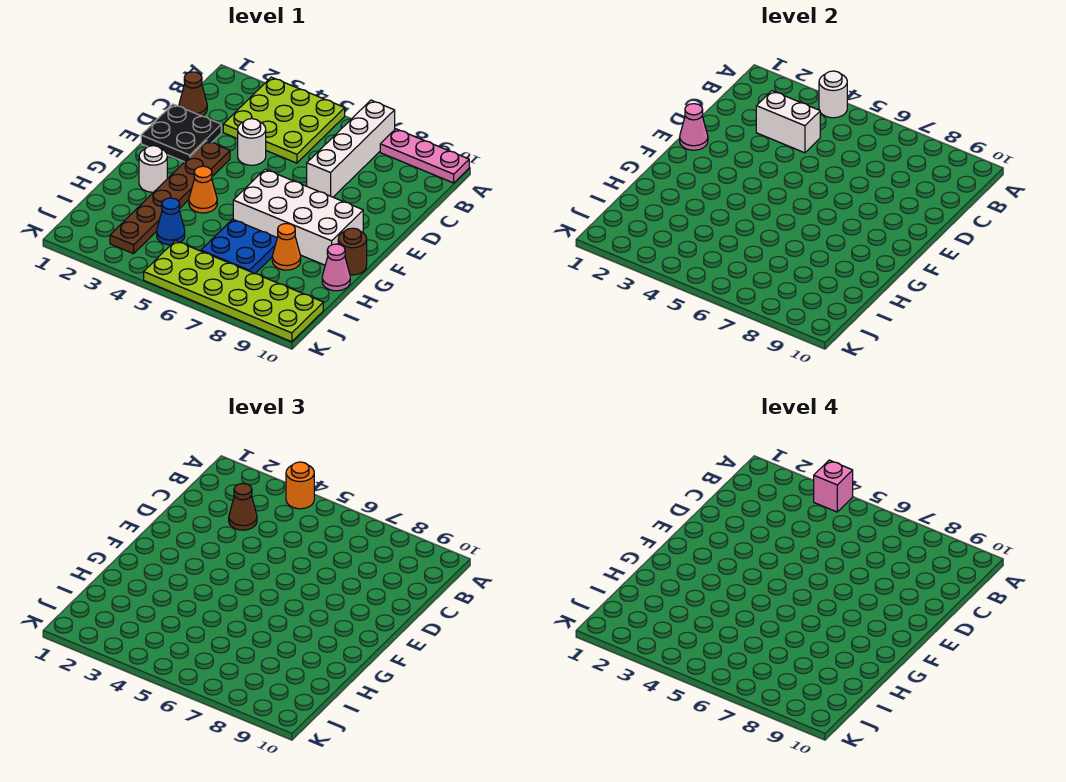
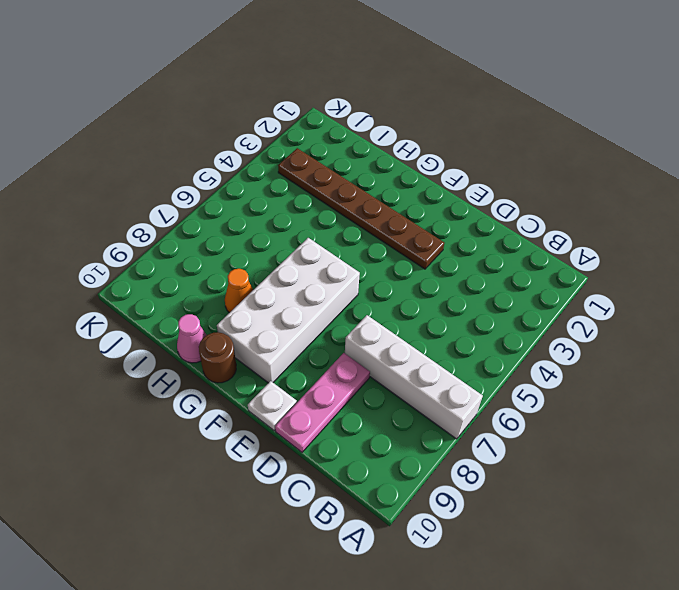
pink plate D8:D10 level 1 -> pink plate A8:A10 level 1
white plate E10 level 1 -> none
none -> lime plate A3:C5 level 1
none -> brown cone C1 level 1
none -> black plate D1:E2 level 1

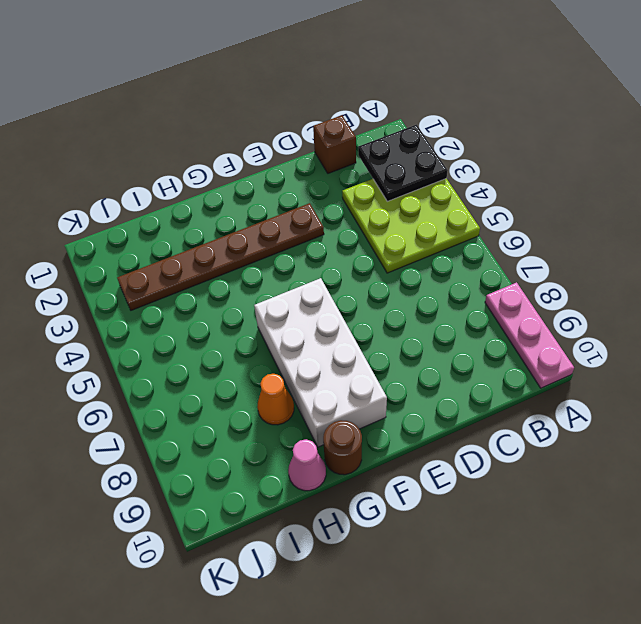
black plate A2:B3 level 2 -> black plate D1:E2 level 1
brown brick C1 level 1 -> brown cone C1 level 1
none -> white brick A7:D7 level 1
none -> white round brick D4 level 1
none -> white round brick G2 level 1

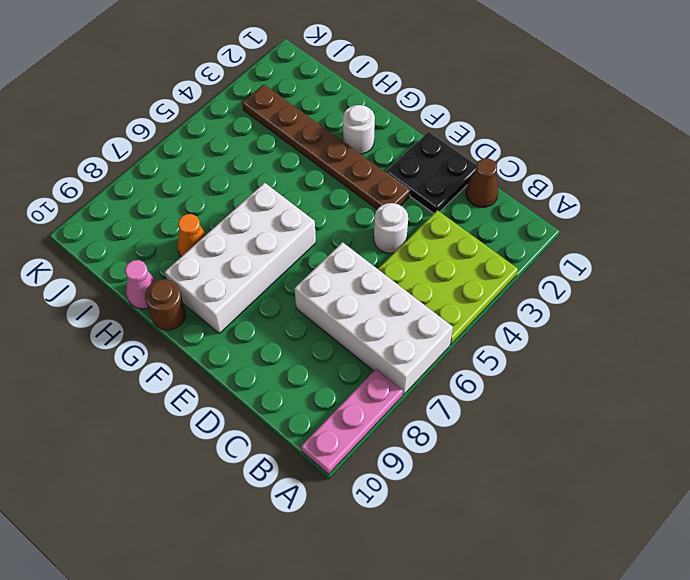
white brick A6:D7 level 1 -> white brick A7:D7 level 1
none -> orange cone G4 level 1
none -> blue plate H6:I7 level 1
none -> blue cone I4 level 1

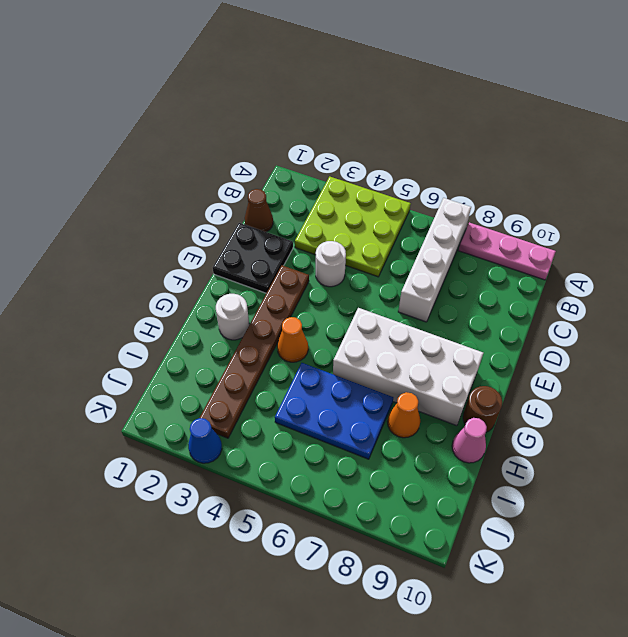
blue plate H5:I7 level 1 -> blue plate H6:I7 level 1
blue cone K3 level 1 -> blue cone I4 level 1
none -> lime plate J5:K10 level 1
none -> white round brick A4 level 2
none -> white brick C3:C4 level 2

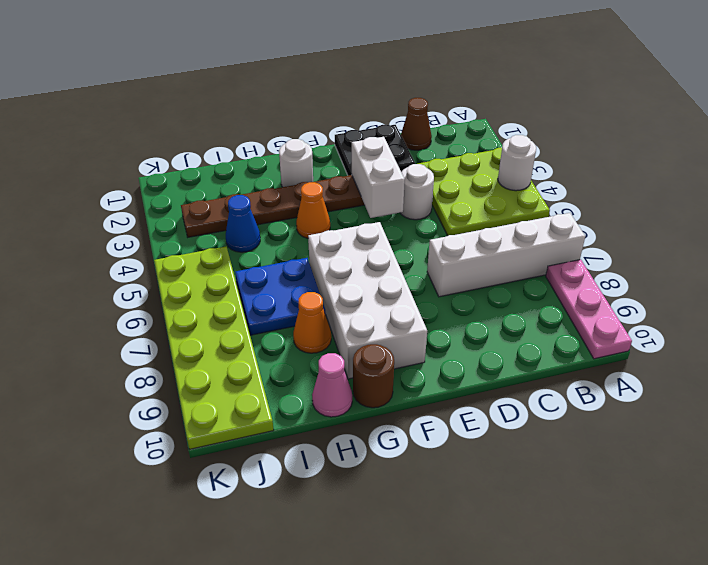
white brick E3:E4 level 2 -> white brick C3:C4 level 2
none -> pink cone E1 level 2
none -> orange round brick A4 level 3
none -> brown cone C3 level 3

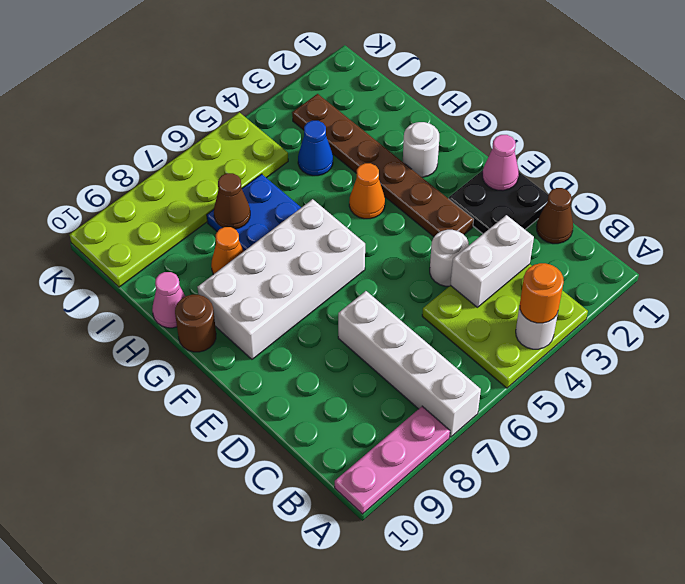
brown cone I7 level 2 -> brown cone C3 level 3
none -> pink brick A4 level 4

